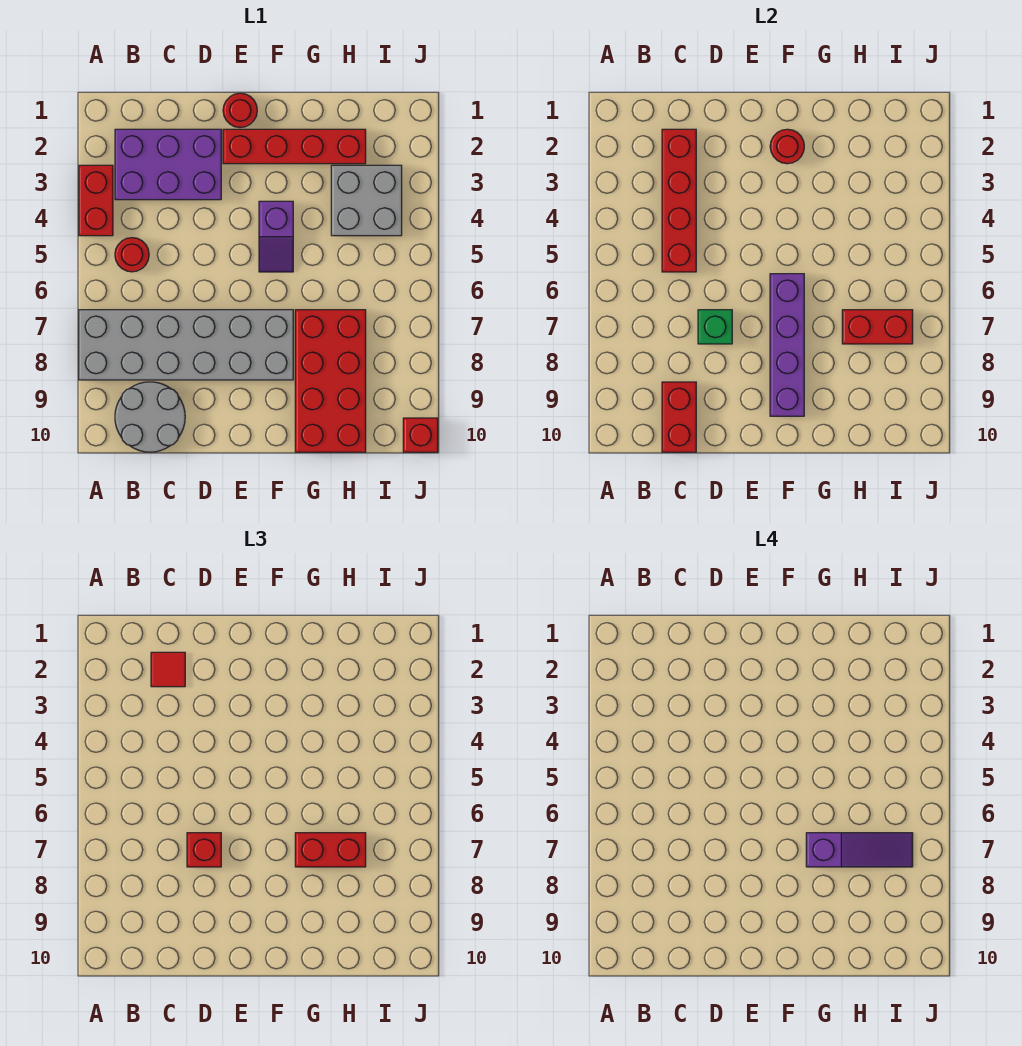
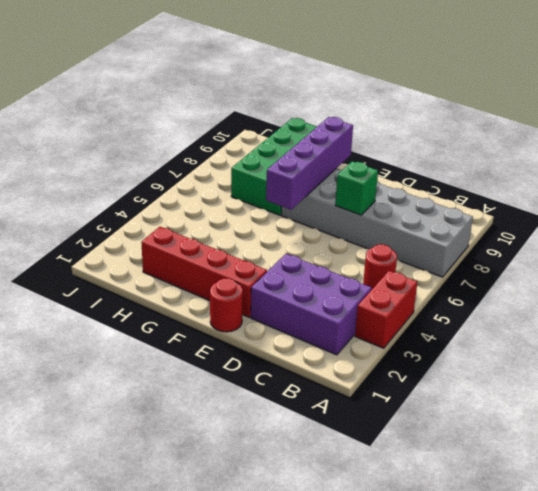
green brick G7:H10 level 1 -> red brick G7:H10 level 1
none -> grey round brick B9:C10 level 1
none -> purple slope F4:F5 level 1 top 4
none -> grey brick H3:I4 level 1

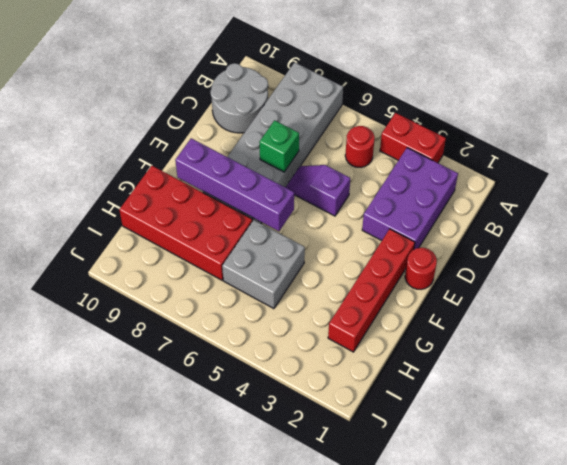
purple slope D5:D6 level 1 top 5 -> purple slope F4:F5 level 1 top 4
grey brick G5:H6 level 1 -> grey brick H3:I4 level 1
none -> red brick J10 level 1
none -> red brick C2:C5 level 2
none -> red brick C9:C10 level 2

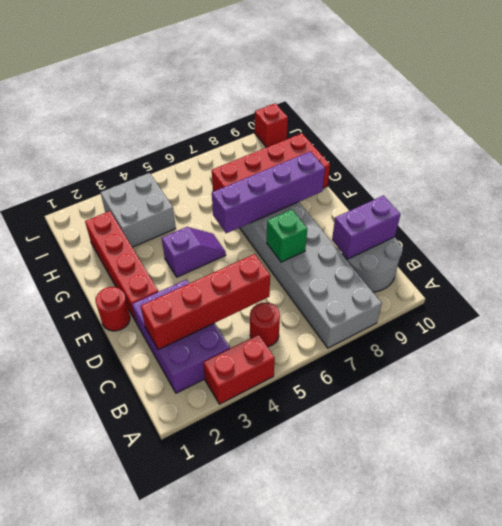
purple brick C9:C10 level 2 -> red brick C9:C10 level 2
none -> red round brick F2 level 2
none -> red brick H7:I7 level 2
none -> red tile C2 level 3

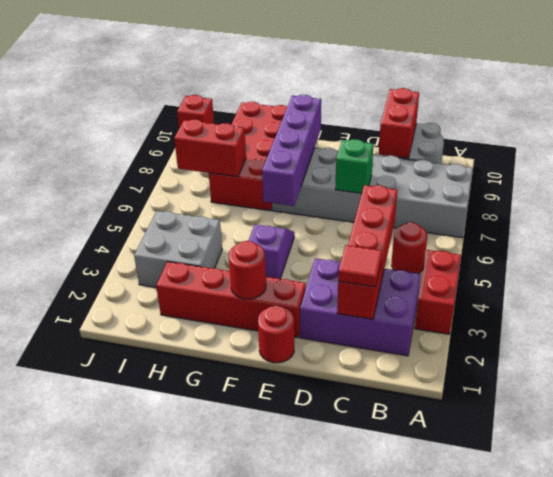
none -> red brick D7 level 3
none -> red brick G7:H7 level 3
none -> purple slope G7:I7 level 4 top G

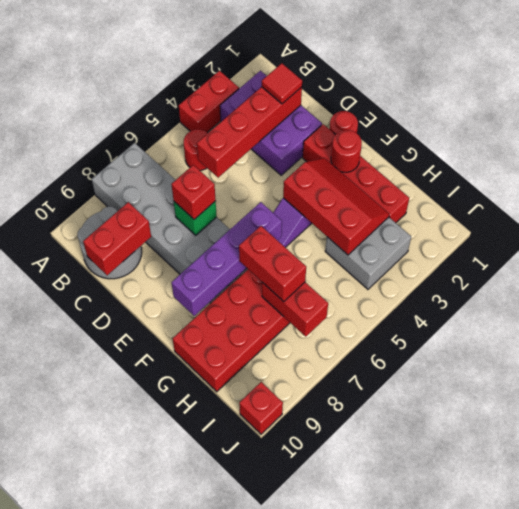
red slope F3:H4 level 2 top 4 -> none
none -> purple slope G7:I7 level 4 top G

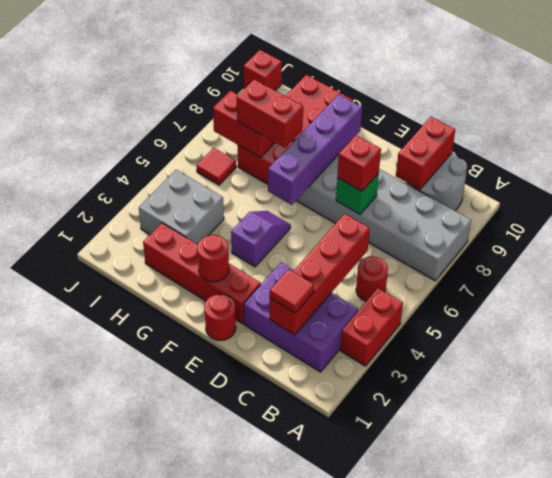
red tile I6 level 1 -> none
none -> purple slope G7:I7 level 4 top G

